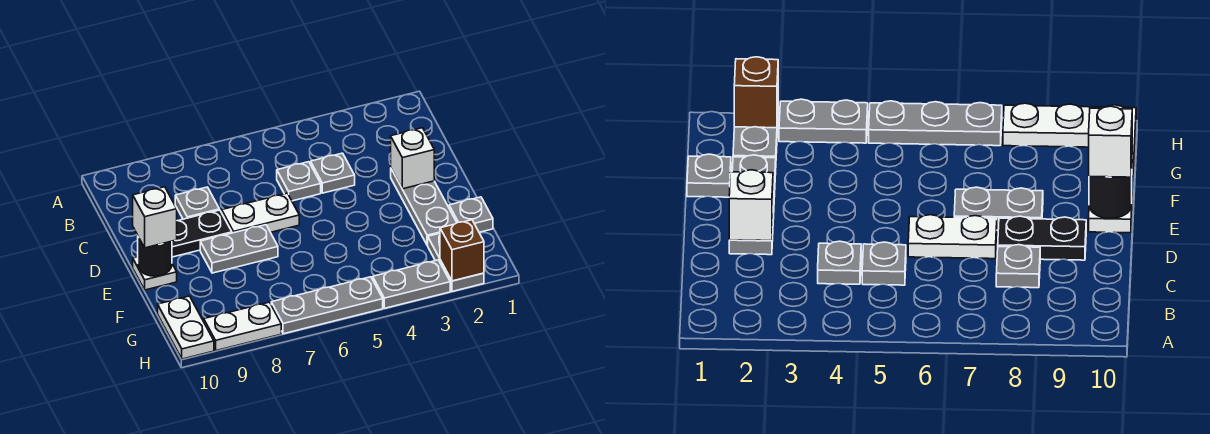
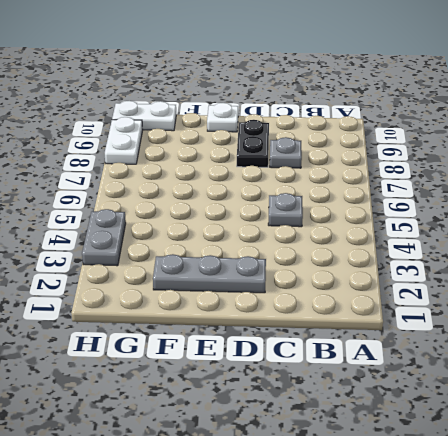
none -> grey plate C4 level 1
none -> white plate D6:D7 level 1
none -> grey plate E7:E8 level 1

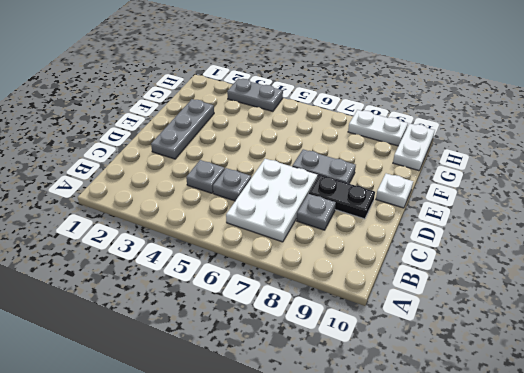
white plate B6:D7 level 1 -> white plate D6:D7 level 1
none -> grey plate F1 level 1
none -> grey plate G2:H2 level 1
none -> grey plate H5:H7 level 1

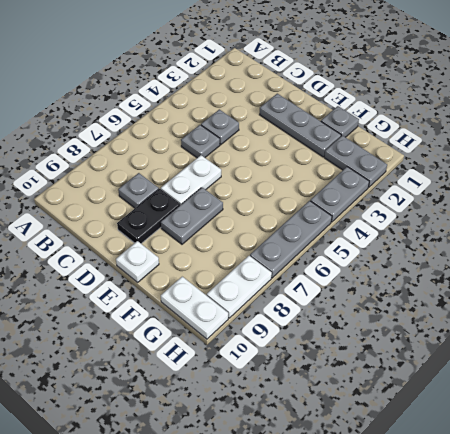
none -> white brick D2 level 2
none -> black round brick E10 level 2
none -> brown brick H2 level 2

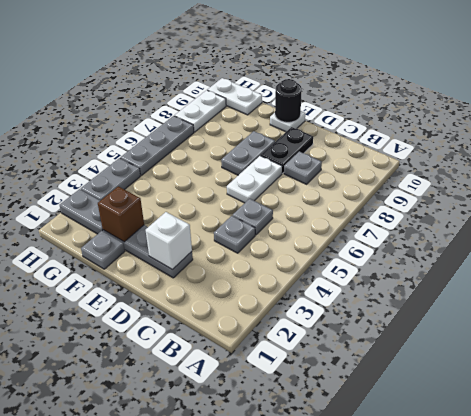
brown brick F2 level 2 -> brown brick H2 level 2
none -> white brick E10 level 3

